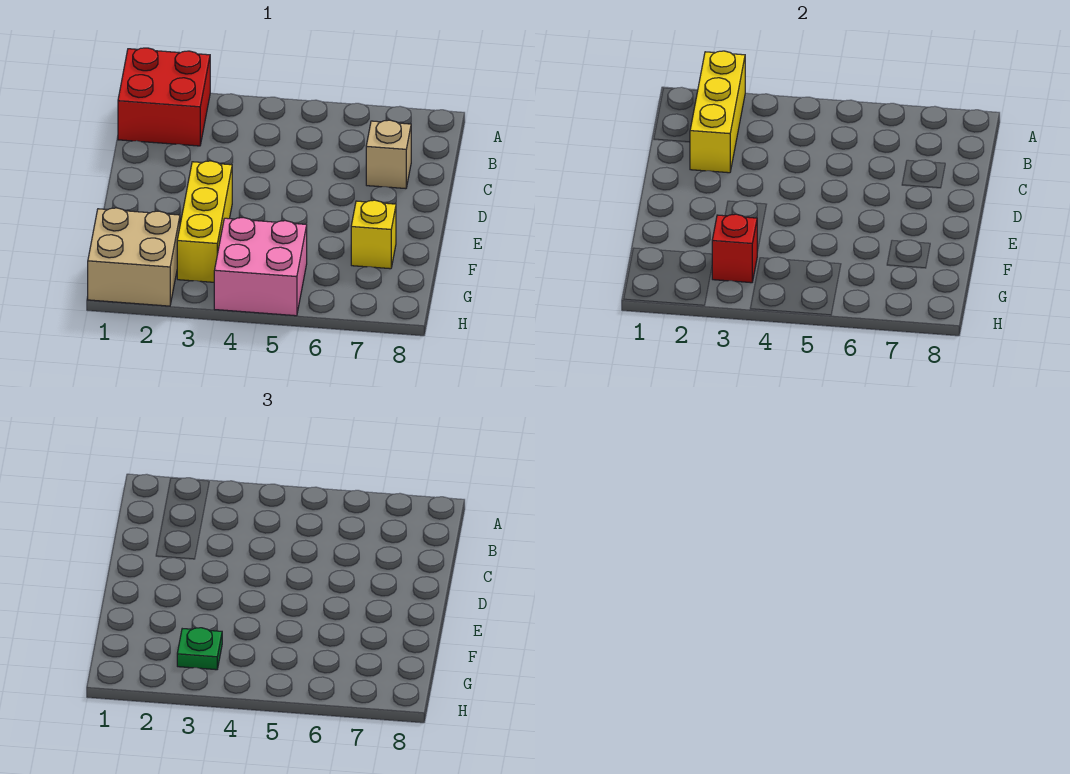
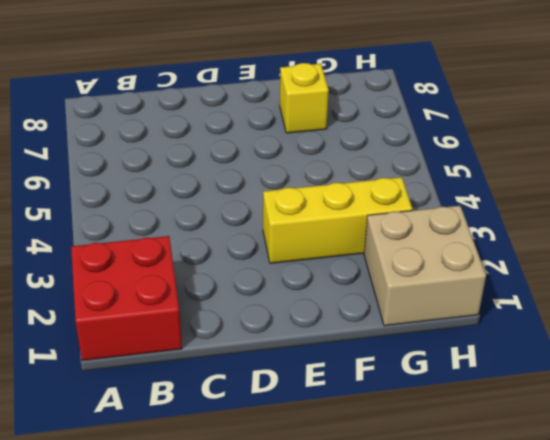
none -> tan brick C7 level 1
none -> pink brick G4:H5 level 1

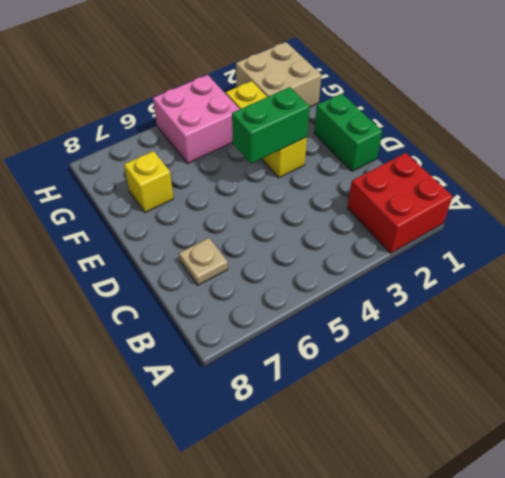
tan plate C7 level 1 -> tan brick C7 level 1
green brick D1:E1 level 1 -> none
green brick E3:E4 level 2 -> none
none -> yellow brick A2:C2 level 2
none -> red brick G3 level 2

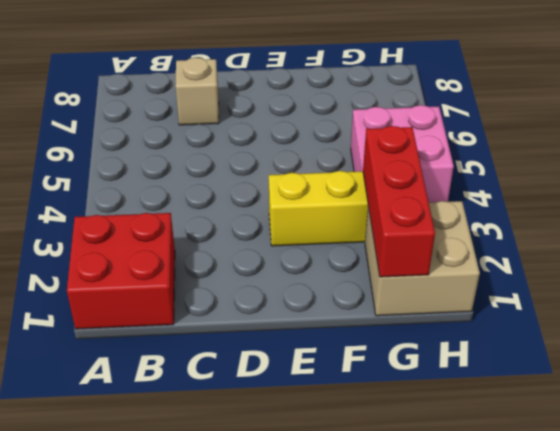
red brick G1:G3 level 2 -> red brick G3 level 2
none -> yellow brick F7 level 1
none -> yellow brick A2:C2 level 2

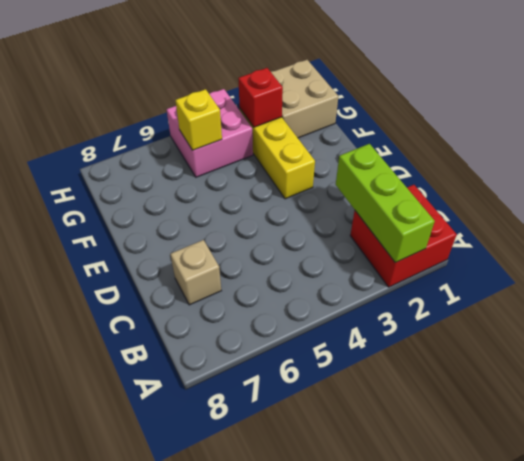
lime brick A2:C2 level 2 -> yellow brick A2:C2 level 2
yellow brick G5 level 2 -> yellow brick F7 level 1
none -> green plate G3 level 3

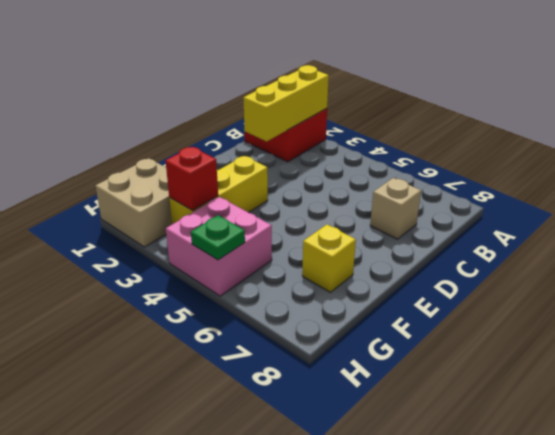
green plate H5 level 2 -> green plate G3 level 3

